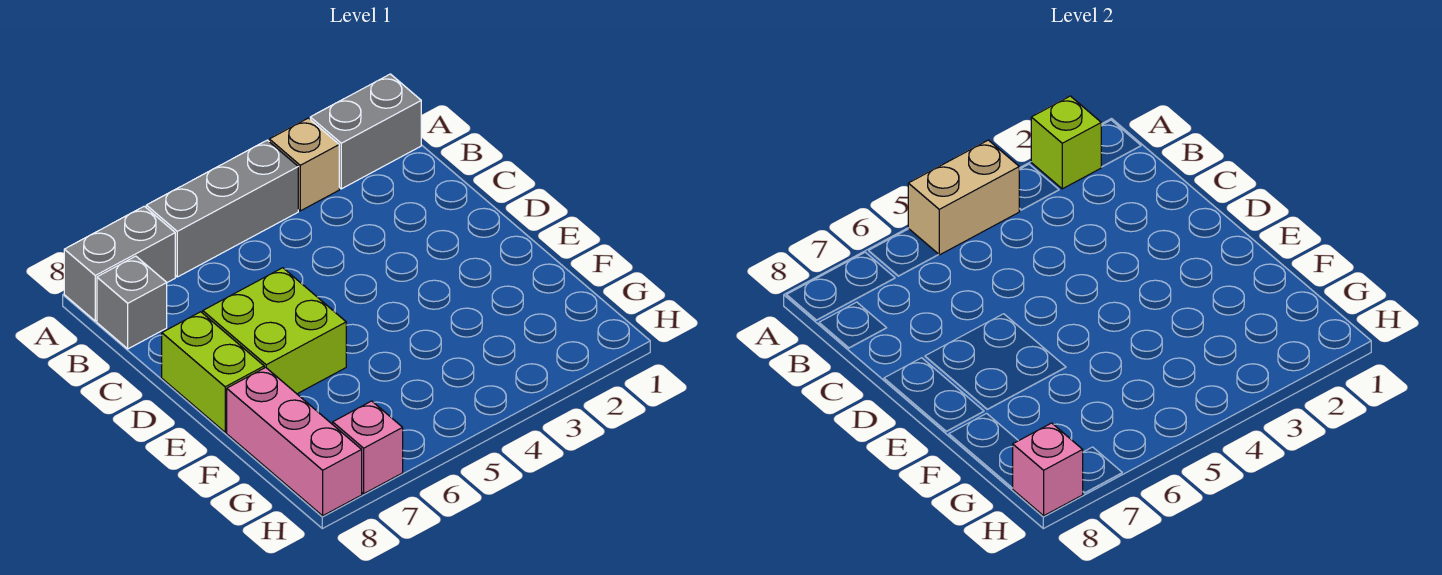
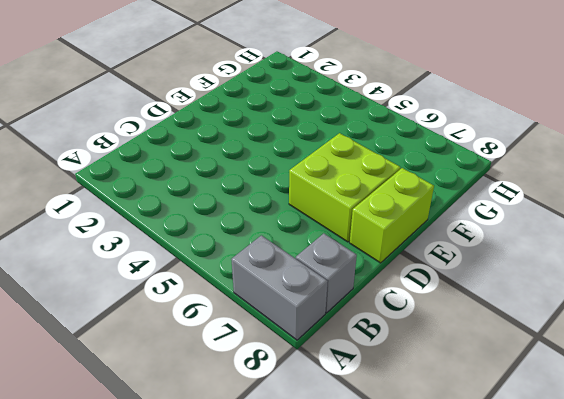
none -> grey brick A1:A2 level 1
none -> tan brick A3 level 1
none -> grey brick A4:A6 level 1

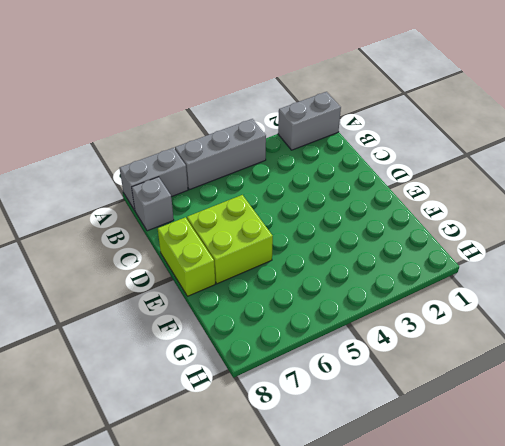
none -> tan brick A3 level 1
none -> pink brick F8:H8 level 1
none -> pink brick H7 level 1

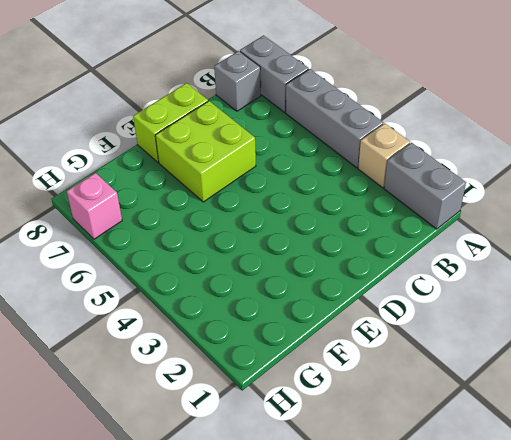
none -> pink brick F8:H8 level 1
none -> lime brick A2 level 2
none -> tan brick A4:A5 level 2

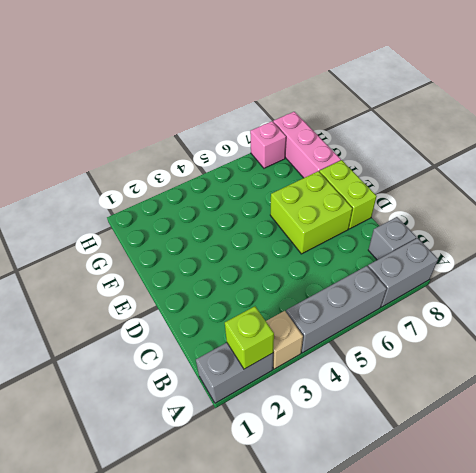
none -> tan brick A4:A5 level 2
none -> pink brick H8 level 2

